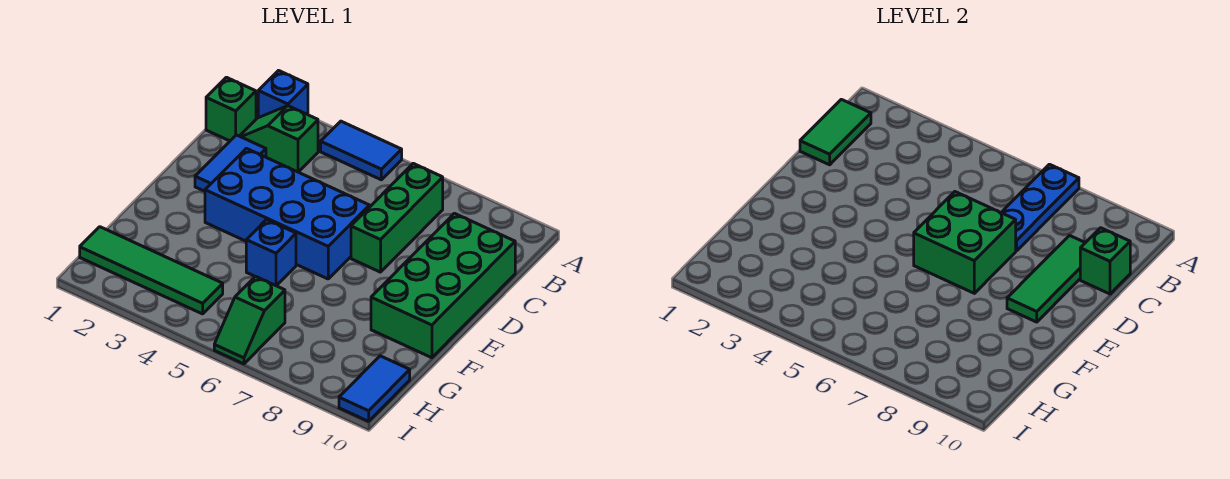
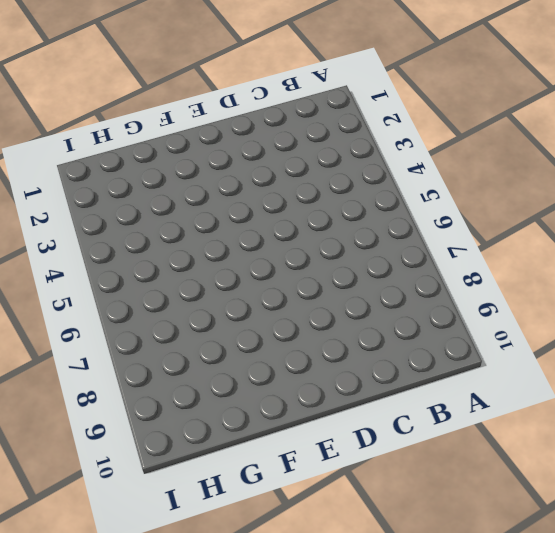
none -> blue brick A2 level 1
none -> blue tile A4:A5 level 1
none -> green brick B1 level 1

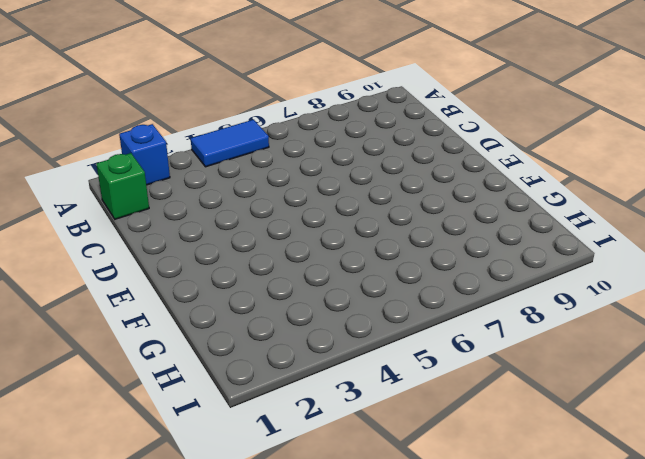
none -> green slope B2:B3 level 1 top 3
none -> green brick B7:D7 level 1
none -> blue tile C2:D2 level 1

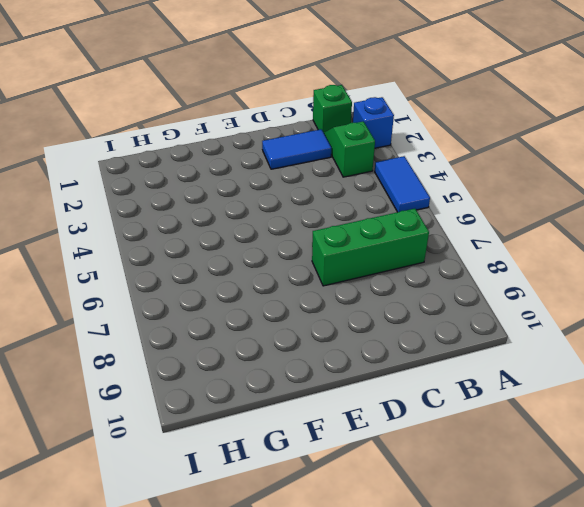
none -> green brick C9:F10 level 1
none -> blue brick D3:E6 level 1
none -> blue brick F5 level 1

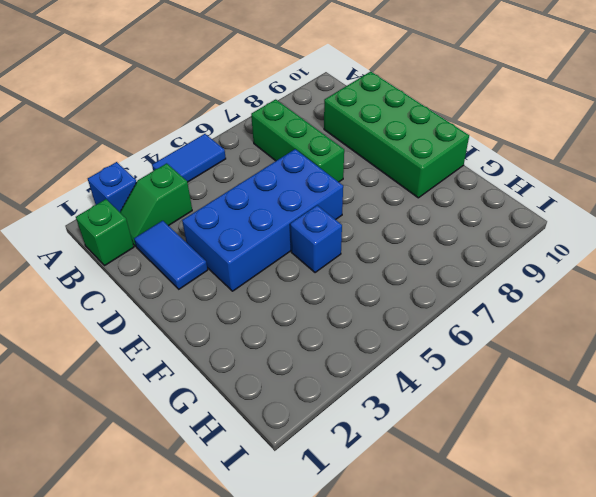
none -> green tile H1:H4 level 1
none -> green slope H6:I6 level 1 top H
none -> blue tile H10:I10 level 1

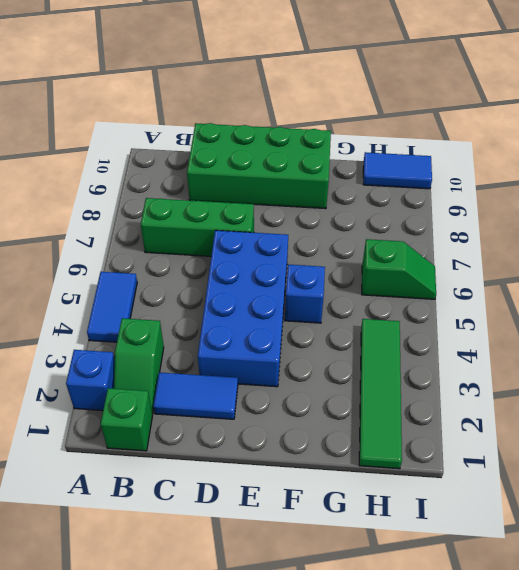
none -> blue plate A7:C7 level 2
none -> green tile B1:C1 level 2
none -> green tile C9:E9 level 2

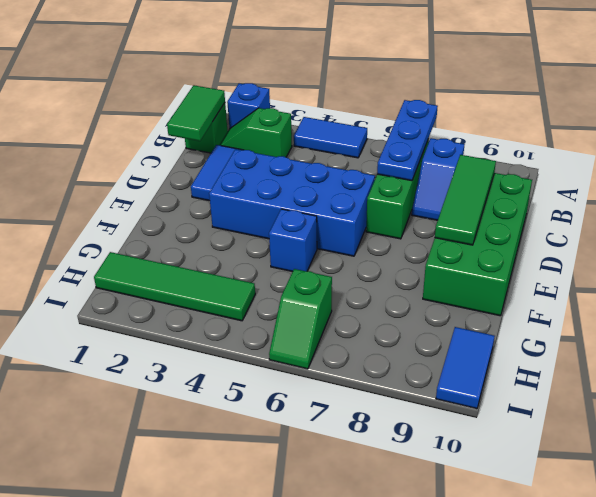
blue slope B8:C8 level 1 top B -> none
none -> green brick C10 level 2
none -> green brick D6:E7 level 2

